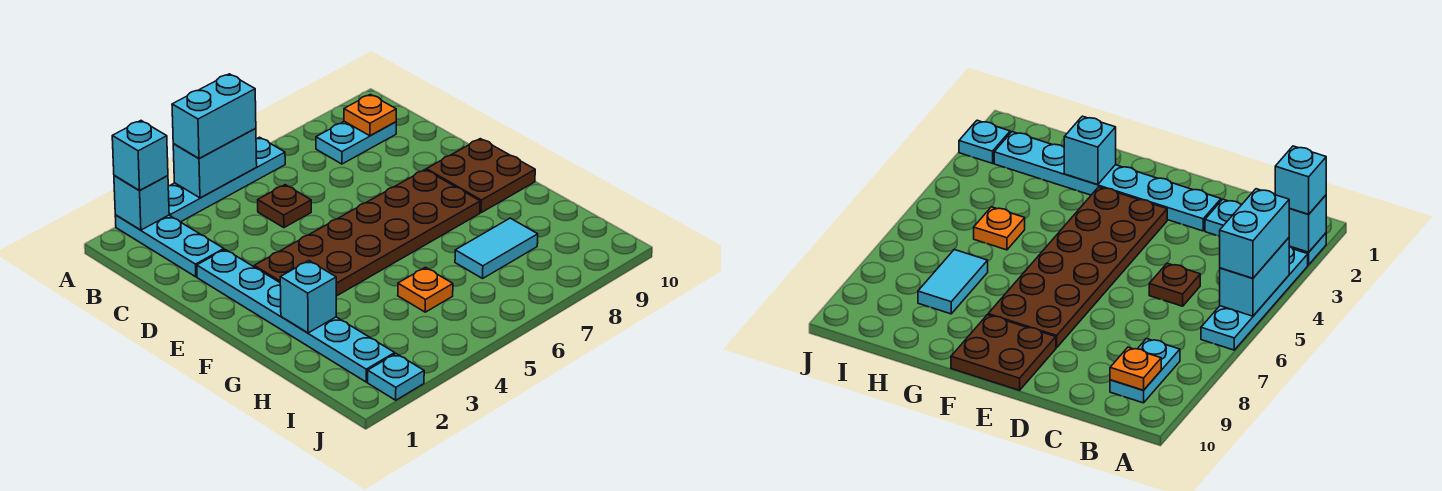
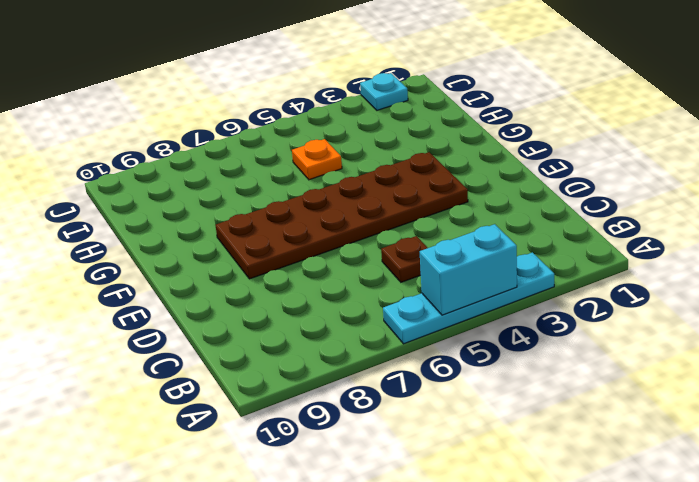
none -> cyan plate A2:C2 level 1
none -> cyan plate B8:B9 level 1
none -> cyan plate D2:I2 level 1

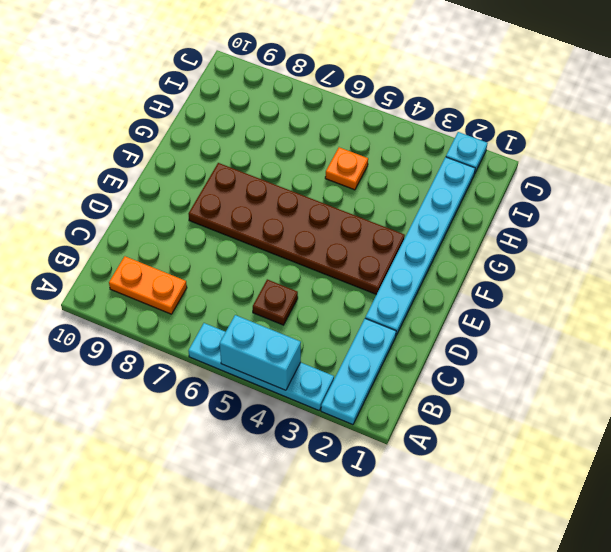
orange plate B8:B9 level 1 -> cyan plate B8:B9 level 1
none -> brown plate E9:F10 level 1
none -> cyan tile H7:H8 level 1
none -> cyan brick A2 level 2

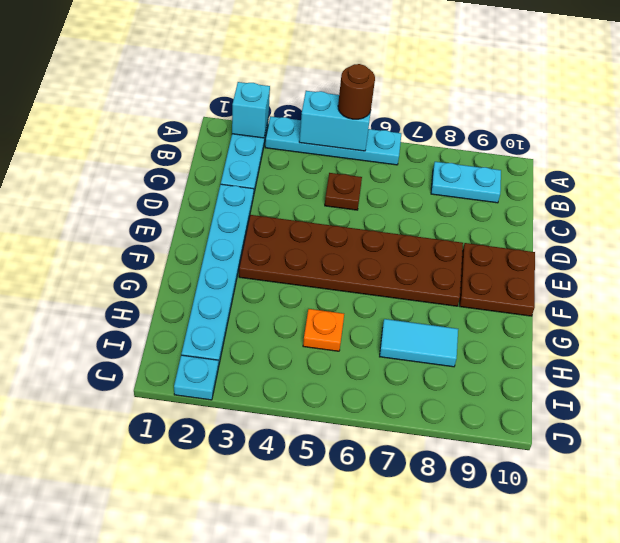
brown round brick A5 level 3 -> cyan brick A4:A5 level 3
none -> orange plate B9 level 2
none -> cyan brick G2 level 2
none -> cyan brick A2 level 3

